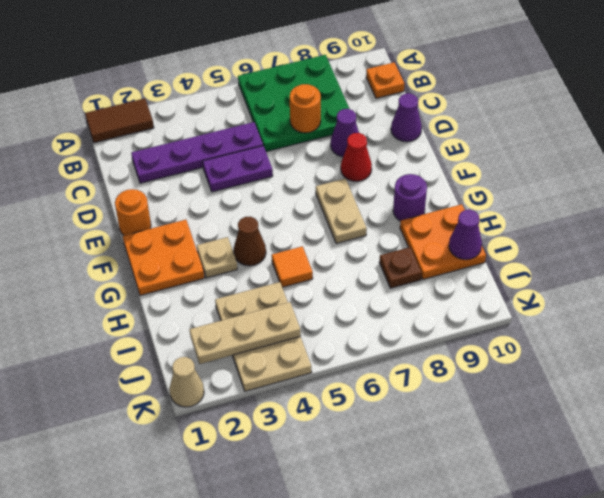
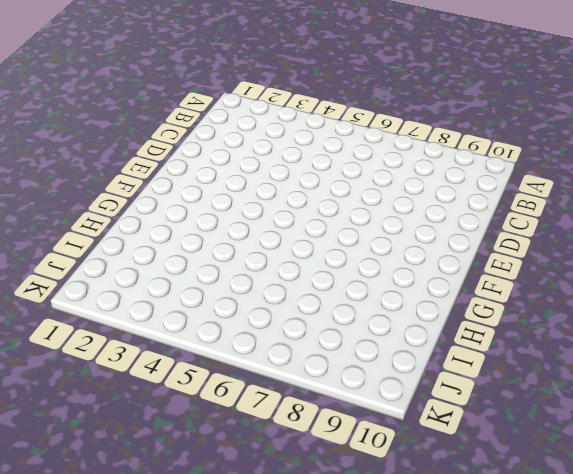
none -> brown tile A1:A2 level 1
none -> green plate A6:C8 level 1
none -> orange plate B10 level 1

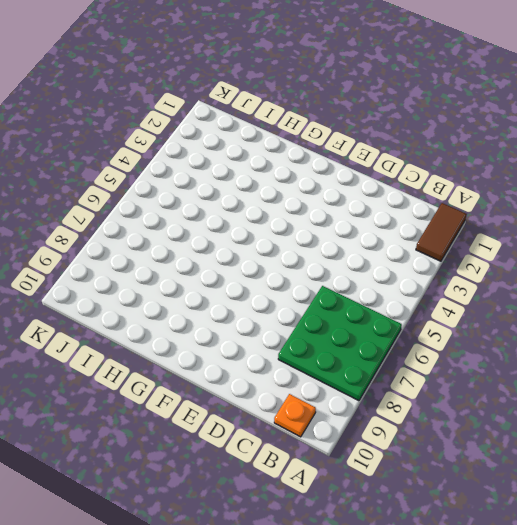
none -> purple plate C2:C5 level 1
none -> purple plate D4:D5 level 1
none -> purple cone D8 level 1

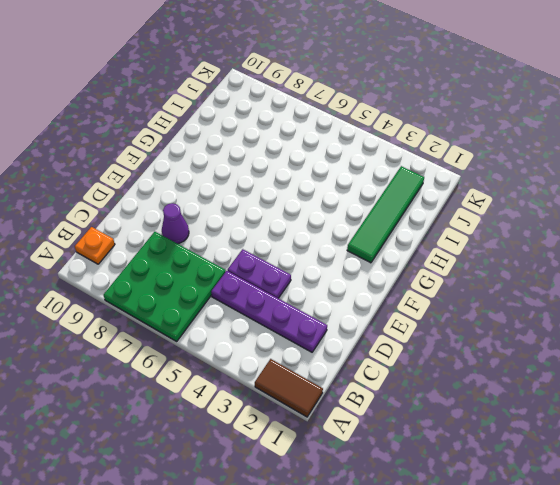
green tile G2:J2 level 1 -> orange plate F1:G2 level 1
none -> purple cone D10 level 1
none -> orange round brick E1 level 1
none -> red cone E8 level 1

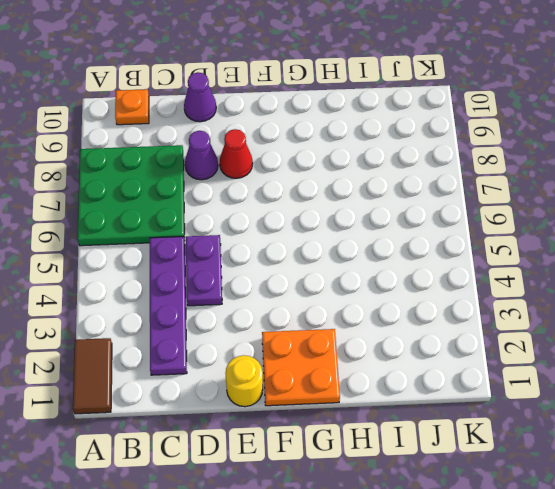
yellow round brick E1 level 1 -> orange round brick E1 level 1
none -> tan plate F7:G7 level 1
none -> tan plate G3 level 1
none -> brown cone G4 level 1

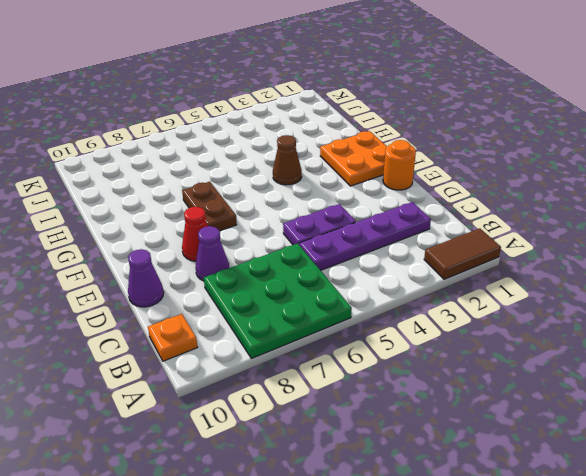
brown plate F7:G7 level 1 -> tan plate F7:G7 level 1
none -> tan plate G3 level 1
none -> purple round brick G9 level 1
none -> orange tile H5 level 1

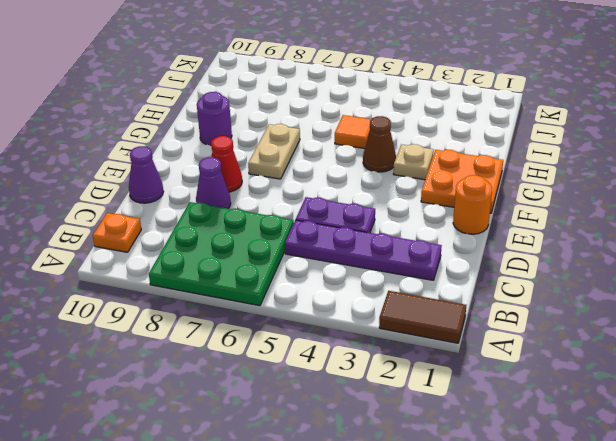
none -> orange plate H9:I10 level 1
none -> tan plate I3:K4 level 1
none -> brown plate I8 level 1

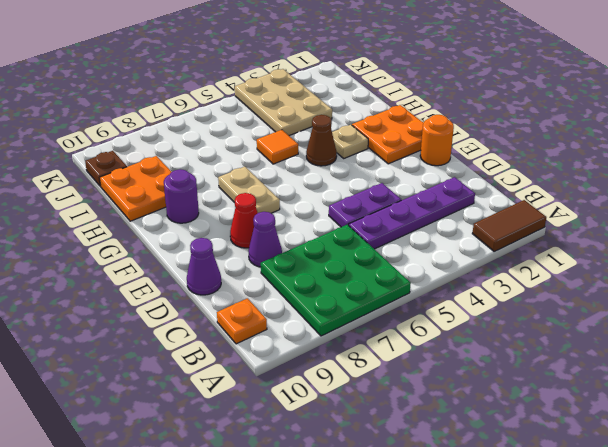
brown plate J10 level 1 -> brown plate I8 level 1
none -> tan cone K1 level 1
none -> orange round brick C7 level 2
none -> purple cone I10 level 2

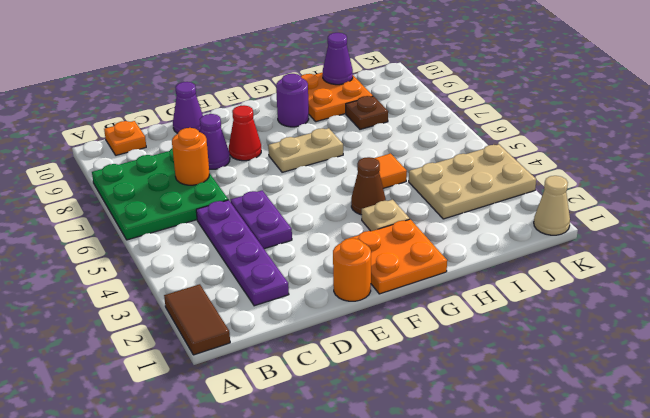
none -> tan plate J2:J4 level 2

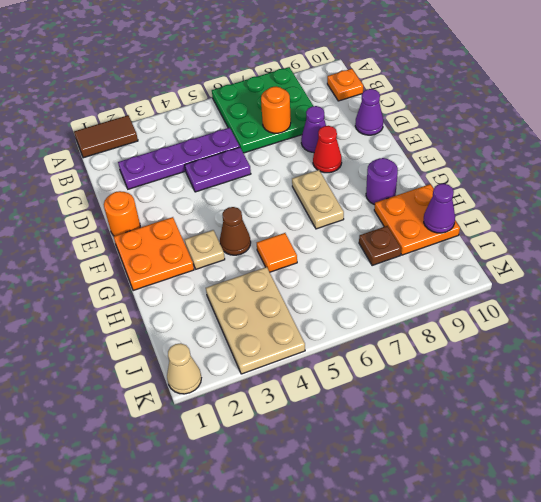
none -> tan plate J2:J4 level 2

